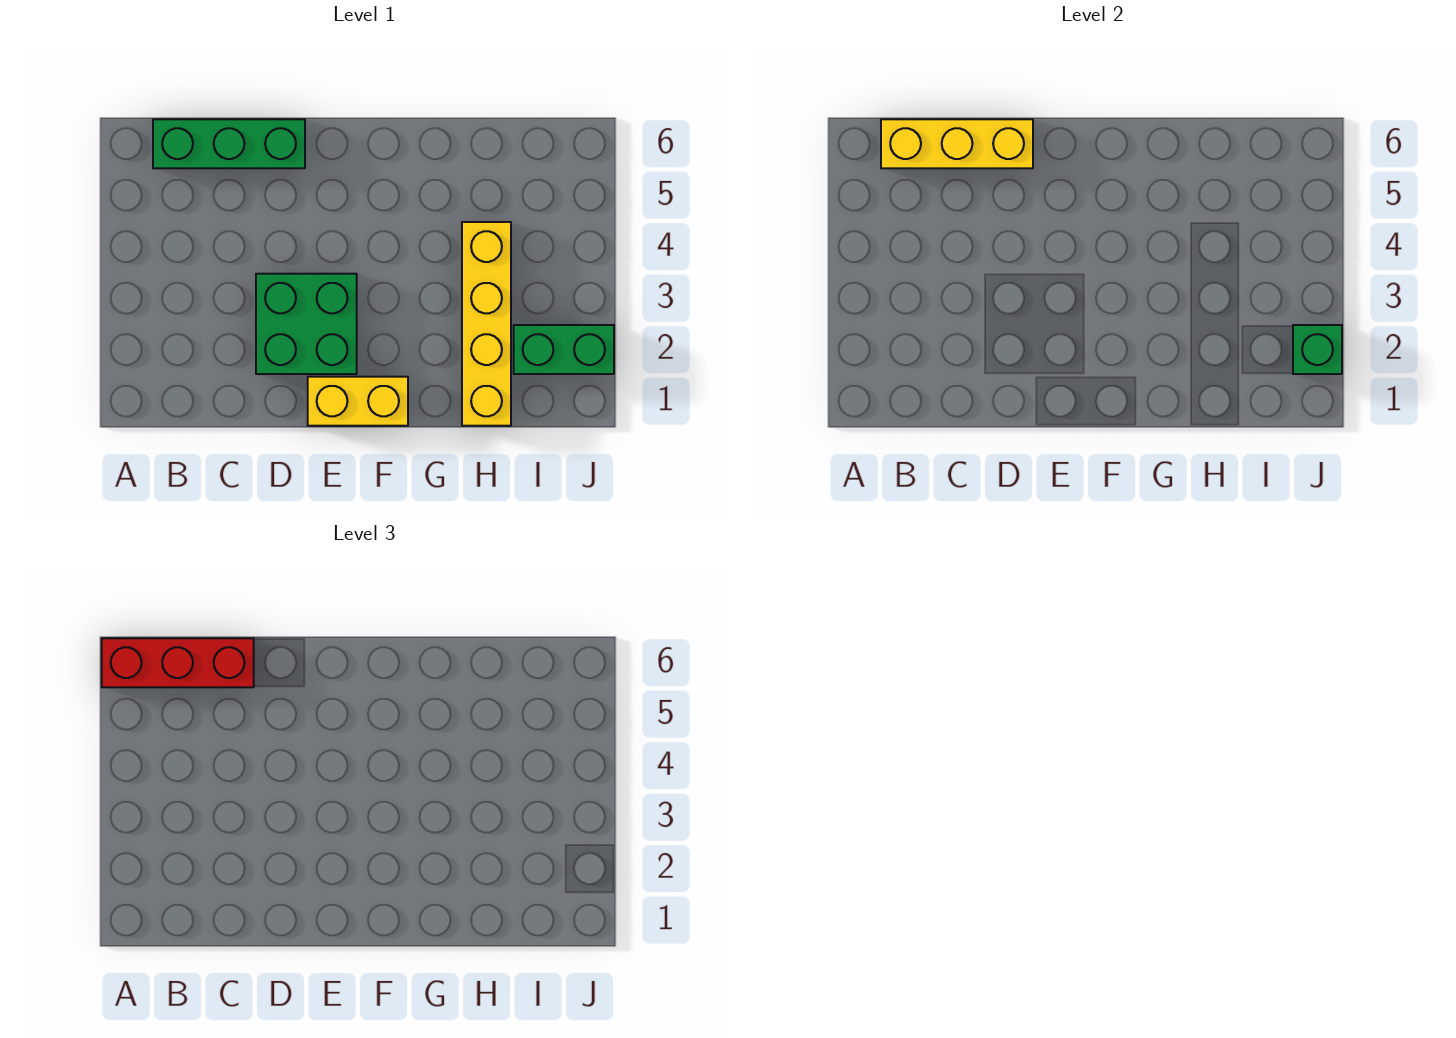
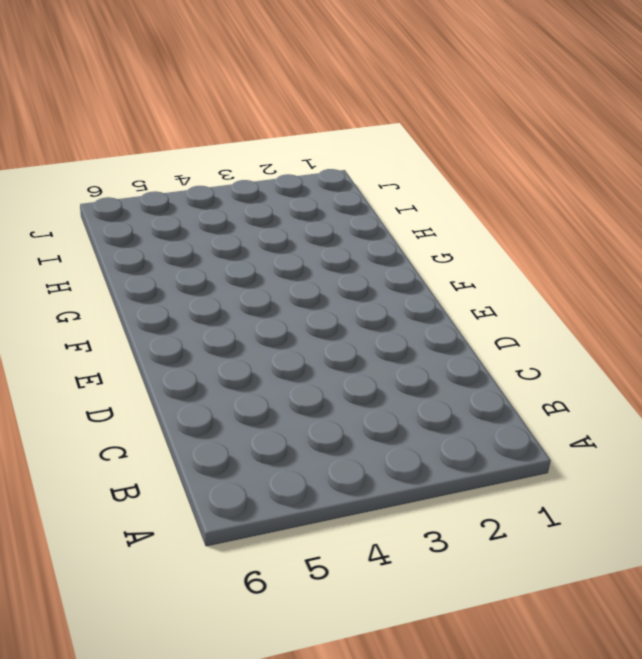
none -> green brick B6:D6 level 1
none -> green brick D2:E3 level 1

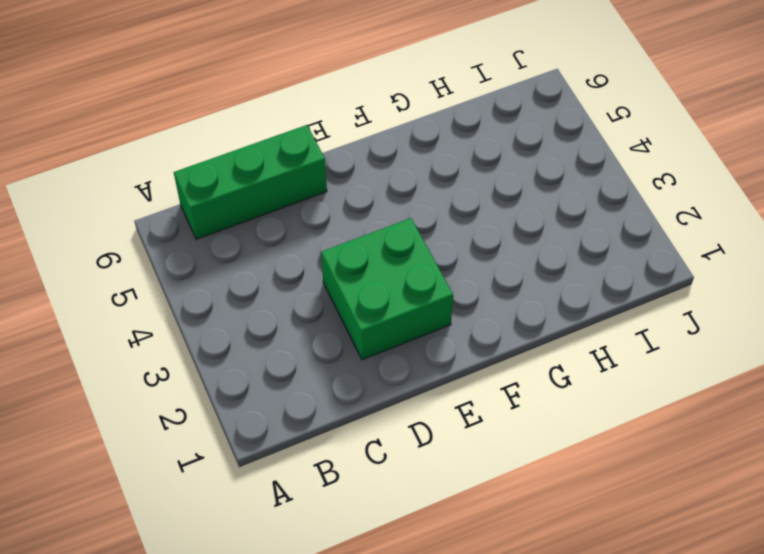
none -> yellow brick E1:F1 level 1
none -> yellow brick H1:H4 level 1

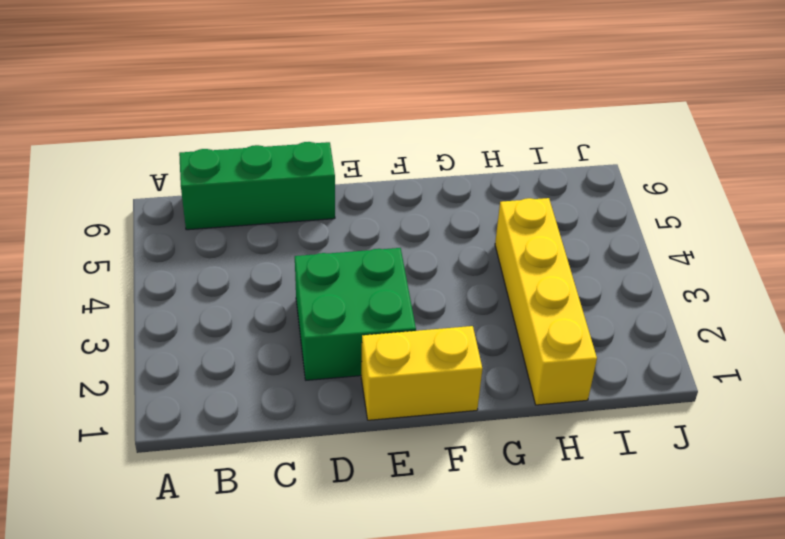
none -> green brick I2:J2 level 1
none -> yellow brick B6:D6 level 2

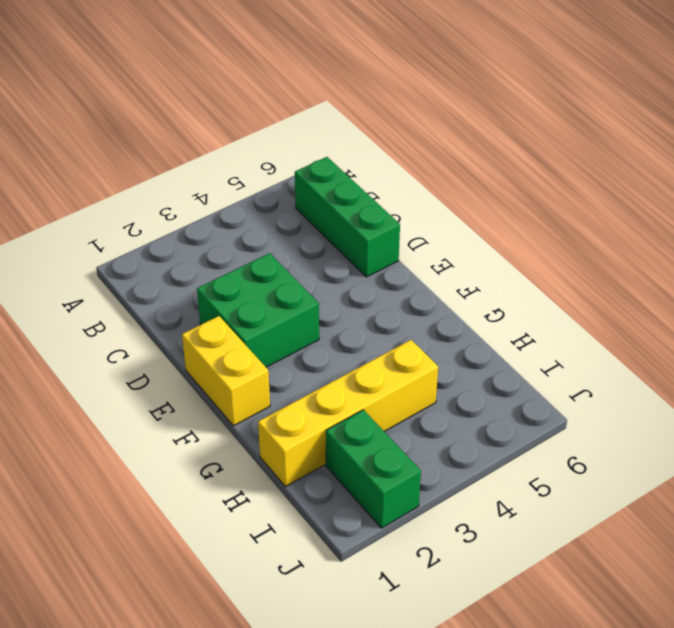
none -> yellow brick B6:D6 level 2
none -> green brick J2 level 2

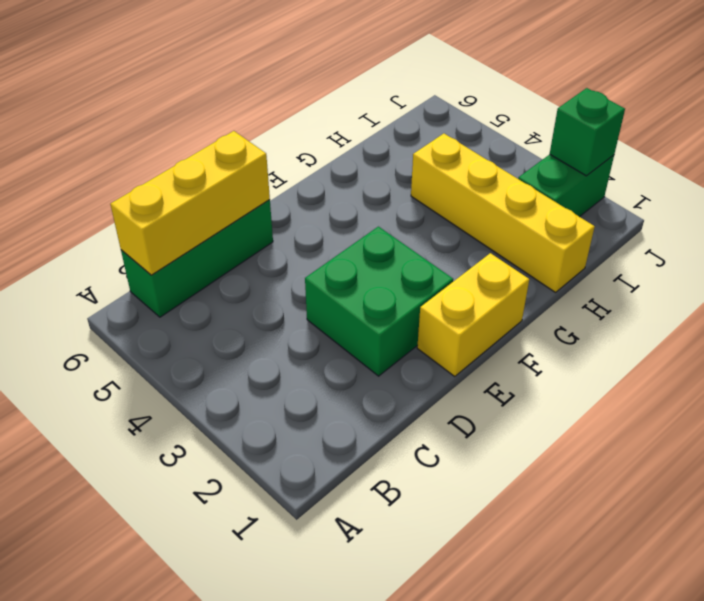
none -> red brick A6:C6 level 3

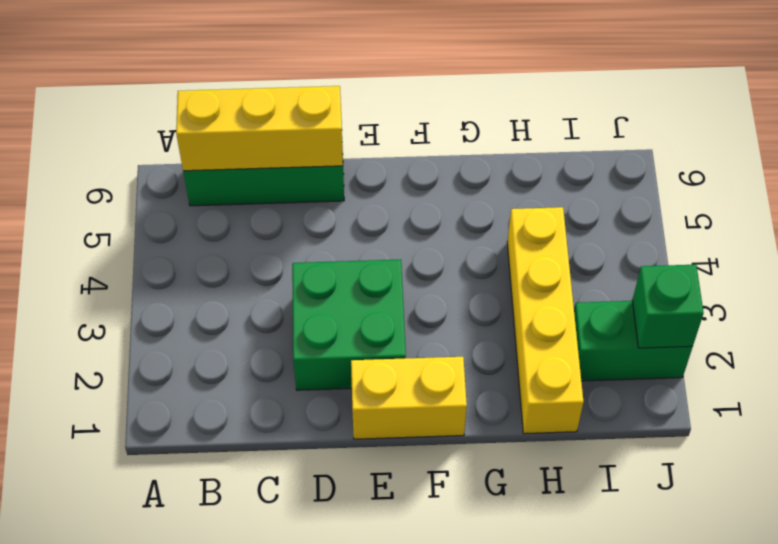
none -> red brick A6:C6 level 3

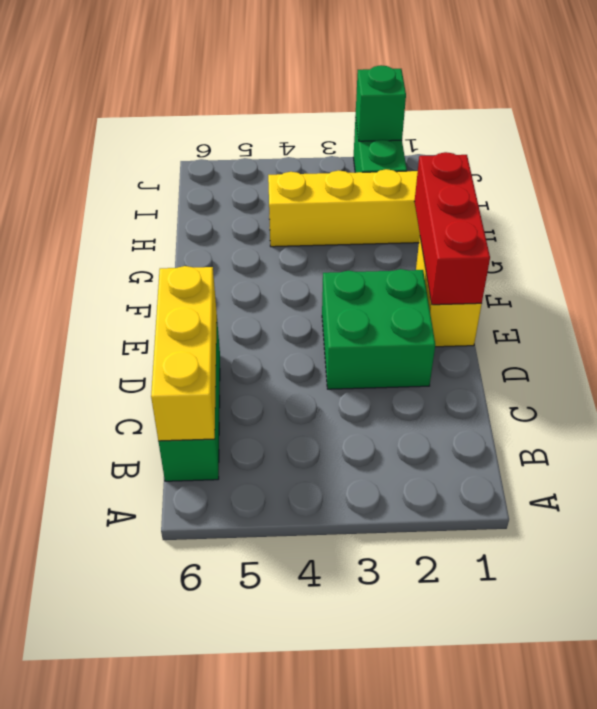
red brick E1:G1 level 2 -> red brick A6:C6 level 3

